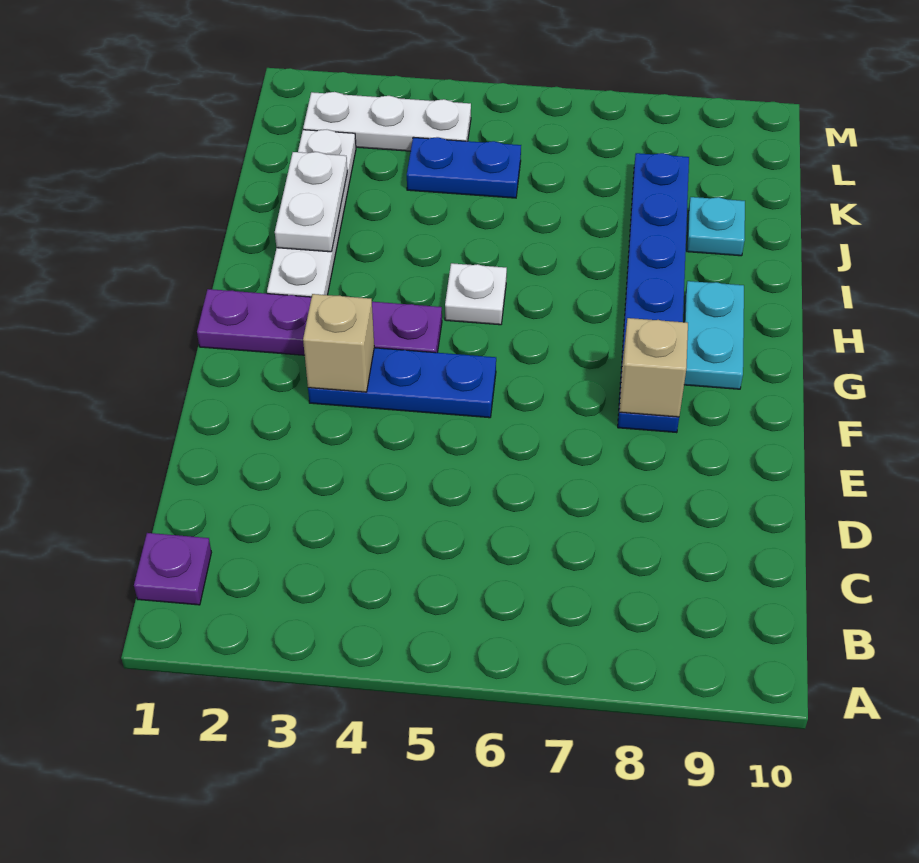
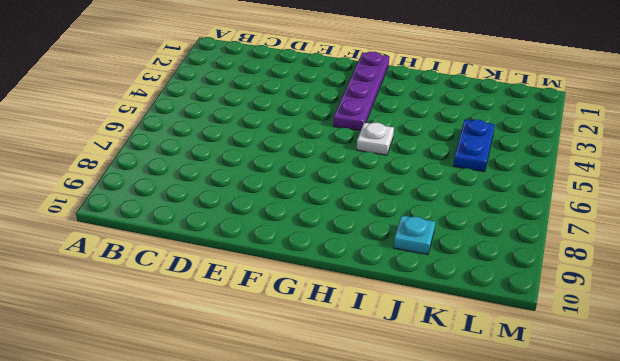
none -> purple plate B1 level 1
none -> blue plate F3:F5 level 1
none -> blue plate F8:K8 level 1

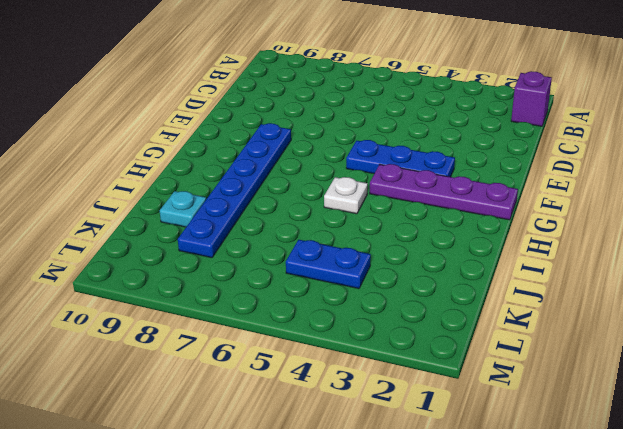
purple brick B1 level 1 -> purple plate B1 level 1
none -> cyan plate G9:H9 level 1
none -> white plate H2:K2 level 1
none -> white plate L2:L4 level 1

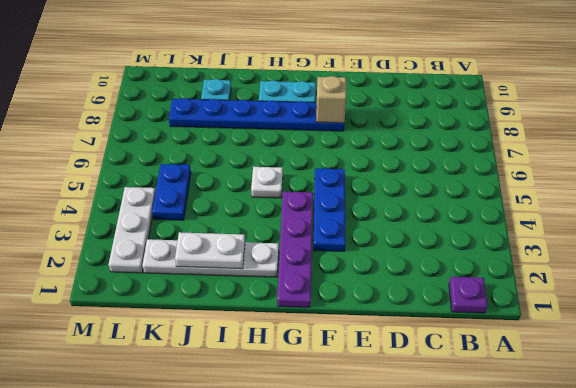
none -> tan brick F3 level 2

